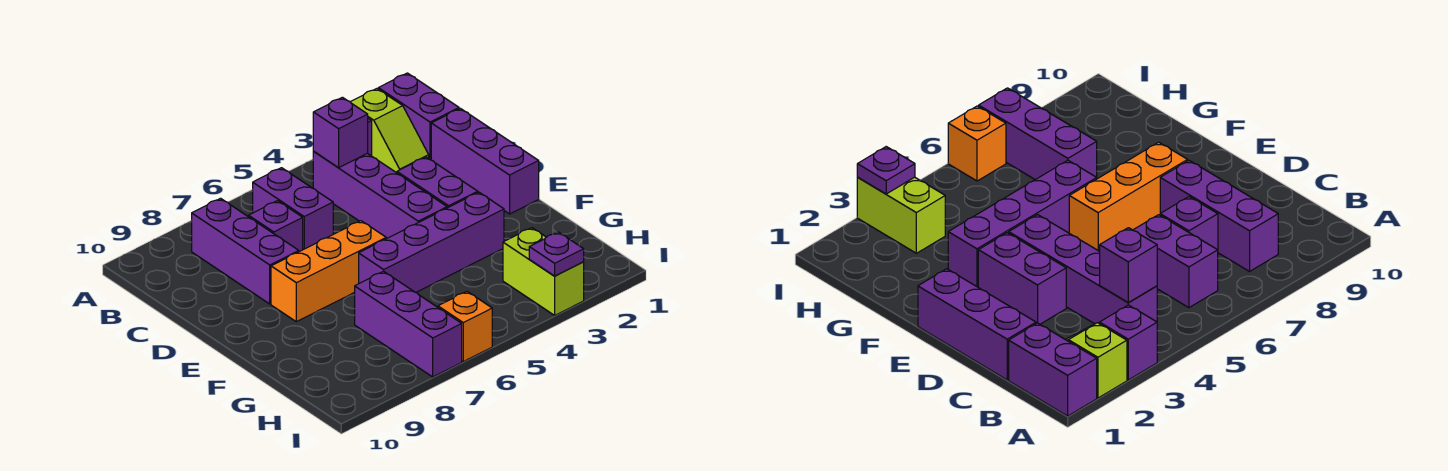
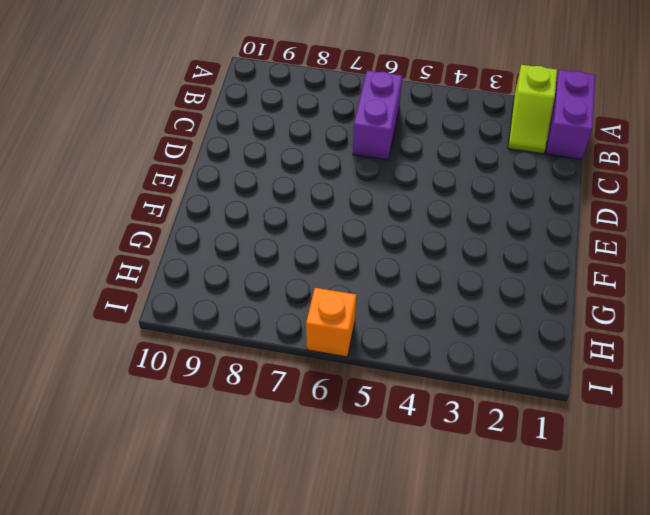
none -> purple brick A3 level 1
none -> purple brick B4:E4 level 1
none -> purple brick B8:D8 level 1

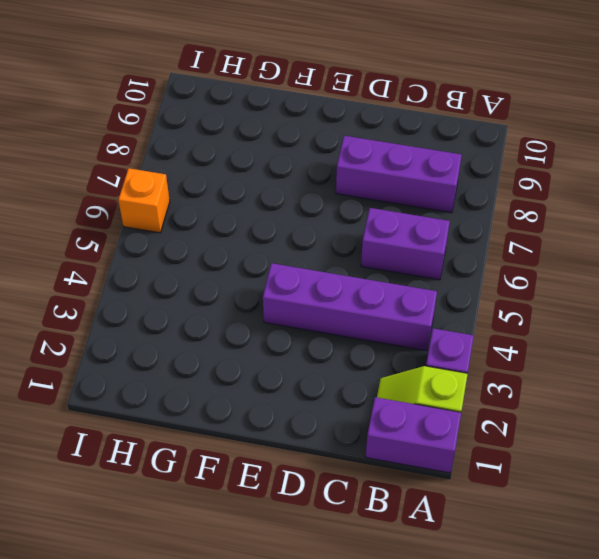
none -> purple brick C1:E1 level 1
none -> purple brick C7 level 1
none -> purple brick D3:E3 level 1

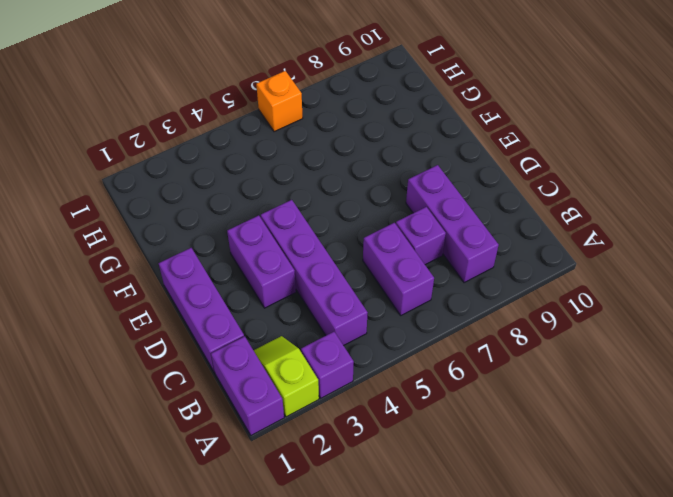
none -> orange brick E6:E8 level 1
none -> purple brick F3:F6 level 1
none -> purple brick G7:I7 level 1

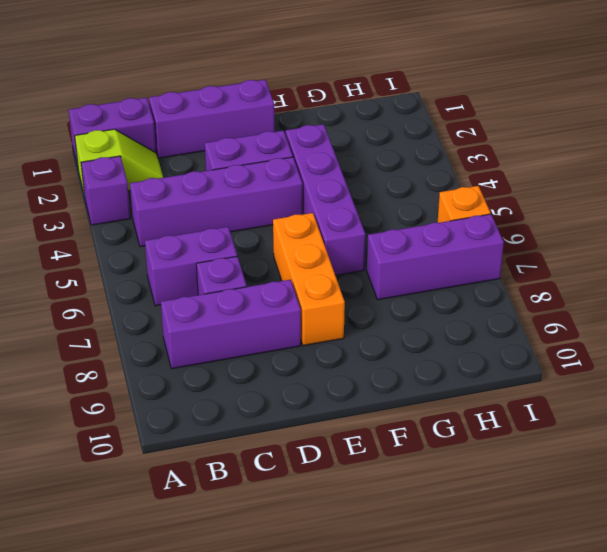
none -> lime brick H3:I3 level 1
none -> purple brick B4 level 2
none -> purple plate I3 level 2

